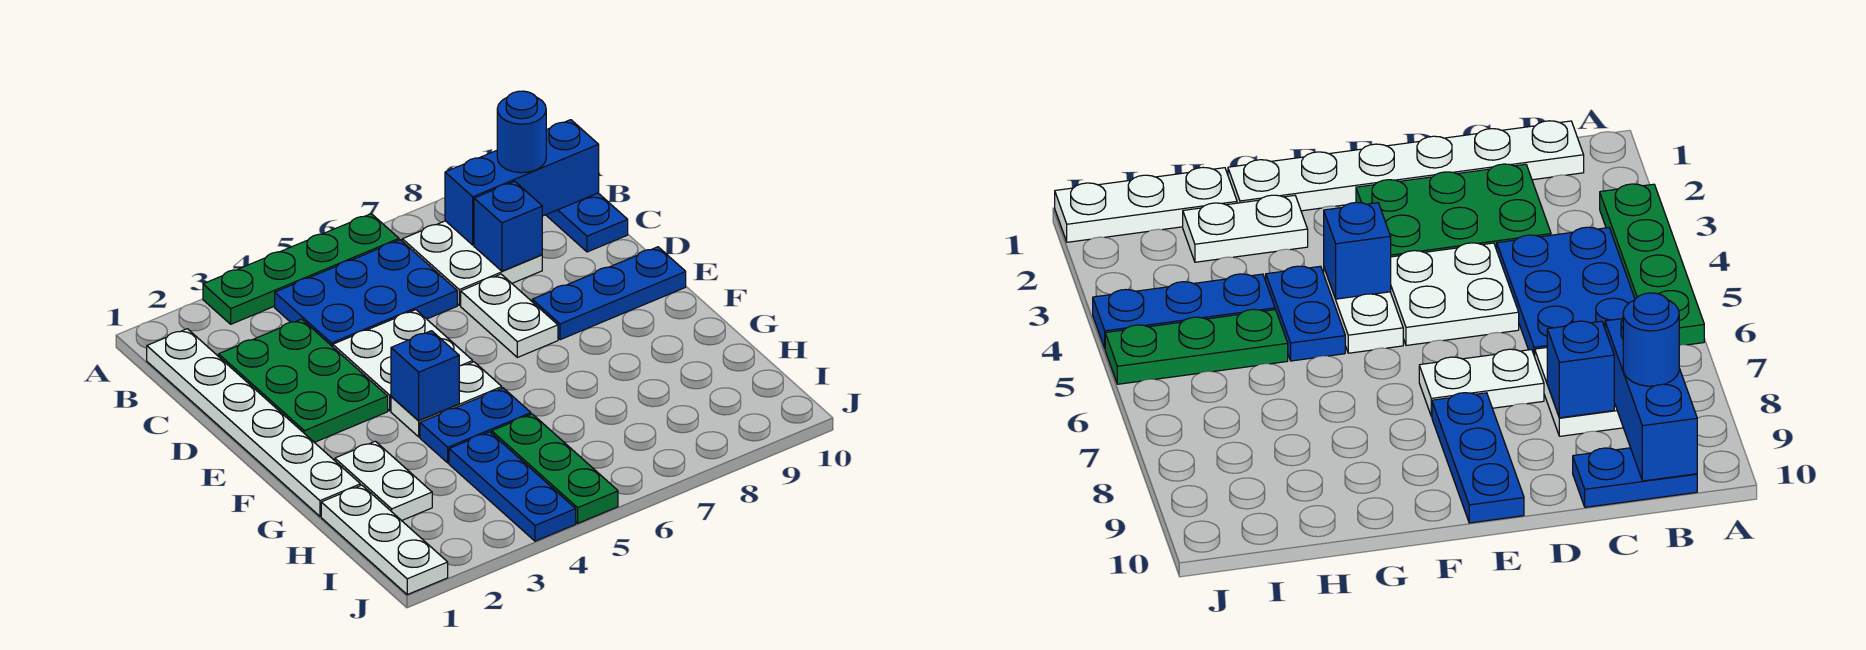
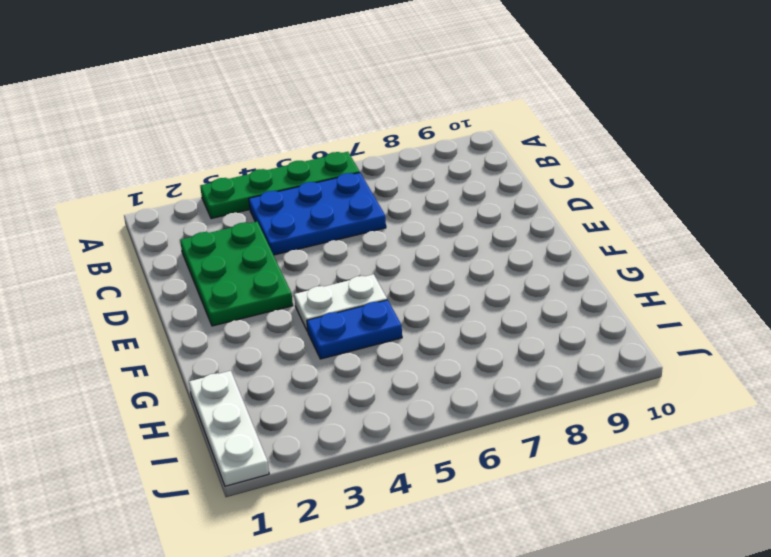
none -> white plate B1:G1 level 1
none -> white plate B7:C8 level 1
none -> blue plate B10:C10 level 1

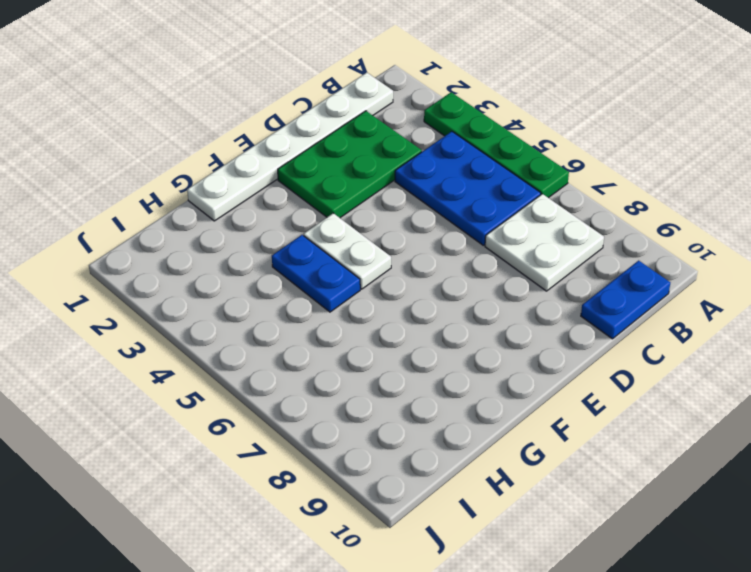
none -> white plate D4:E5 level 1
none -> white plate D7:E7 level 1
none -> blue plate E8:E10 level 1

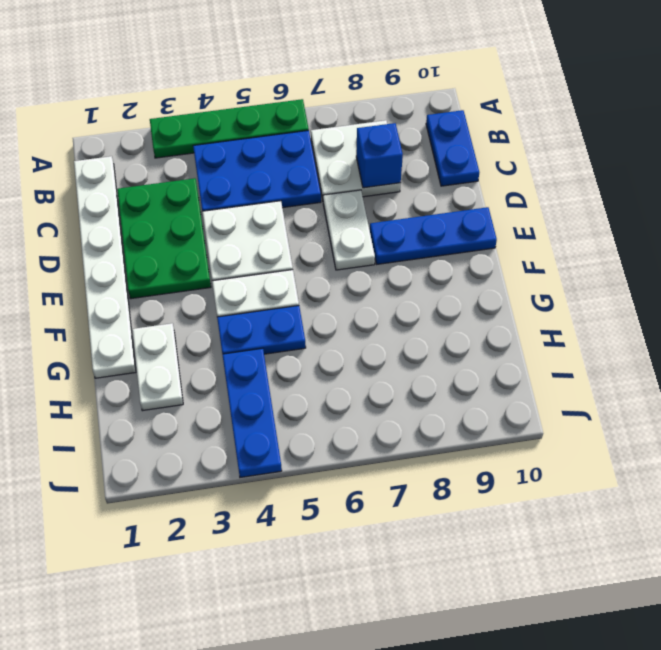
none -> white plate H1:J1 level 1
none -> green plate H5:J5 level 1
none -> blue brick B8:B10 level 2

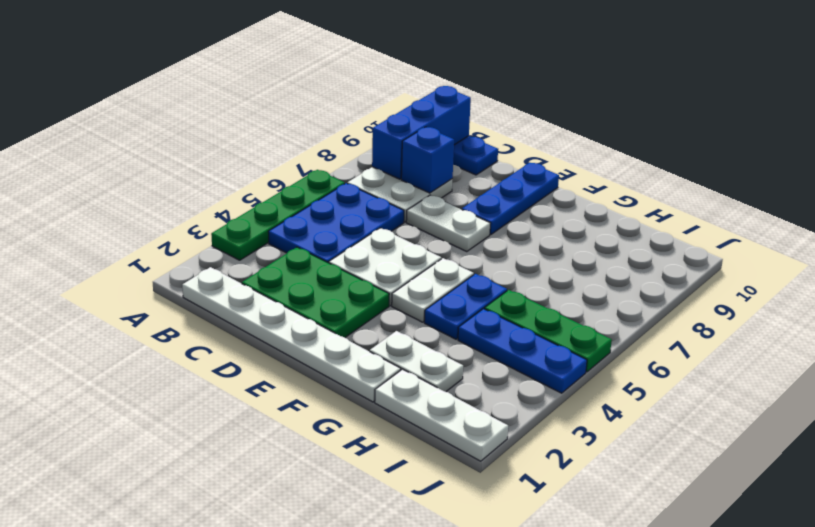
none -> blue brick F4 level 2
none -> blue round brick B9 level 3

